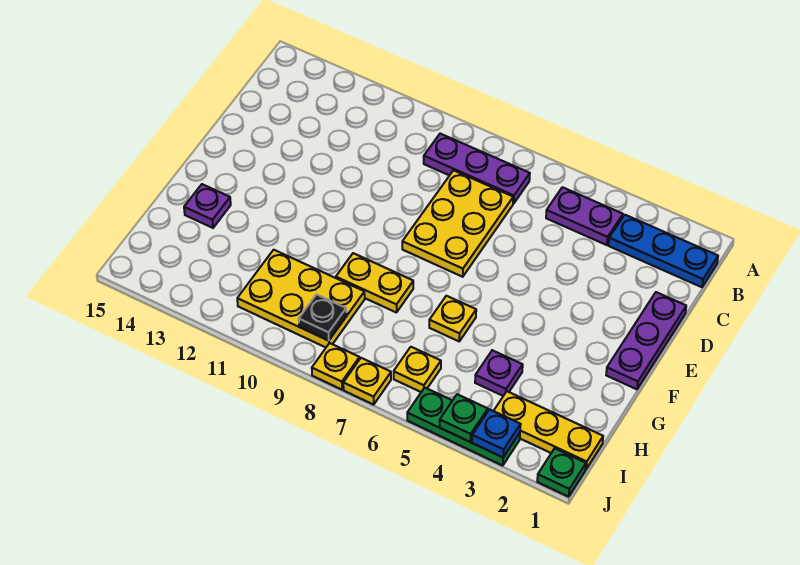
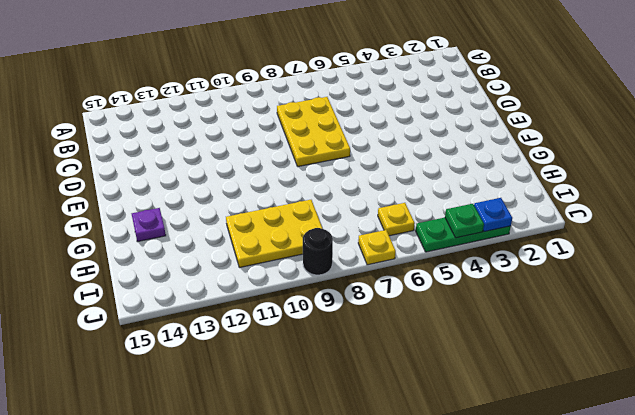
black round brick J9 level 1 -> none
none -> blue plate B1:B3 level 1
none -> purple plate B4:B5 level 1
none -> purple plate B7:B9 level 1

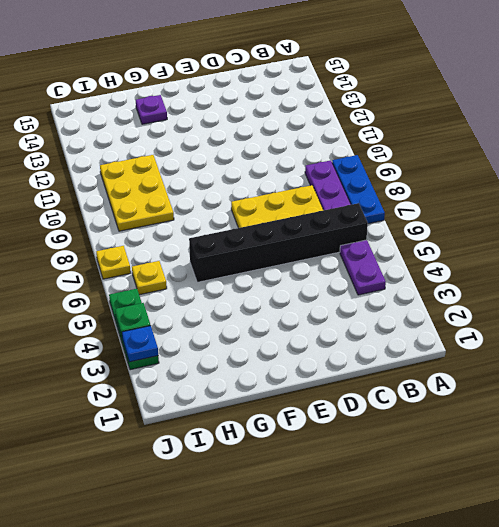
blue plate A7:A9 level 1 -> blue plate B1:B3 level 1
black brick B6:G6 level 1 -> yellow plate G6 level 1
none -> purple plate D1:F1 level 1
none -> yellow plate G8:G9 level 1
none -> purple plate H4 level 1

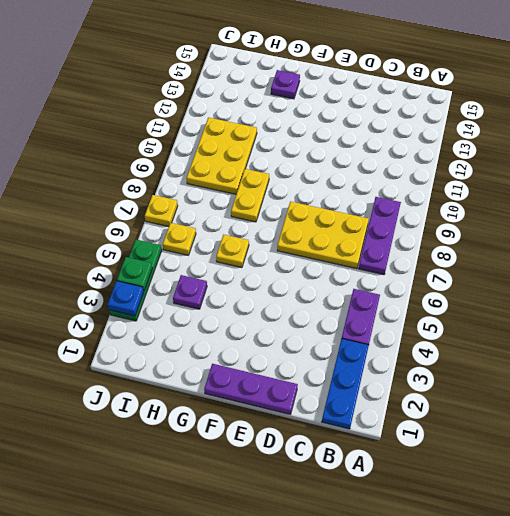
none -> yellow plate I1:I3 level 1
none -> green plate J1 level 1
none -> yellow plate J8 level 1

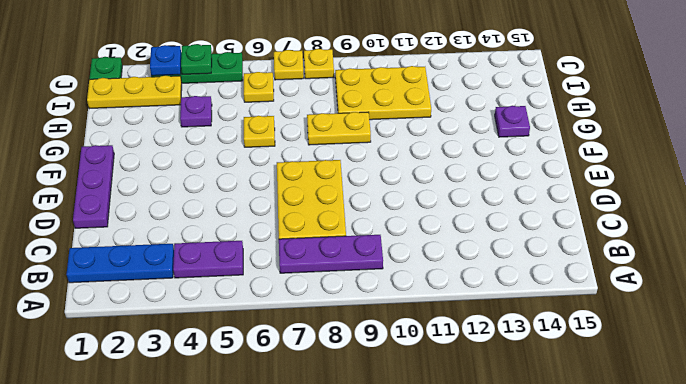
none -> black plate I9 level 2

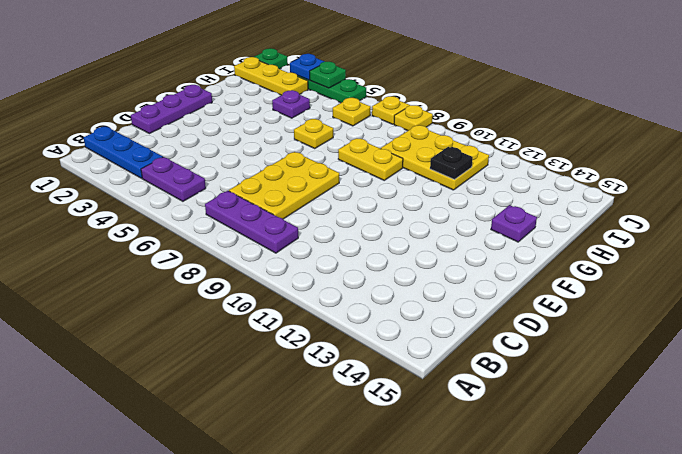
black plate H11 level 2 -> black plate I9 level 2

